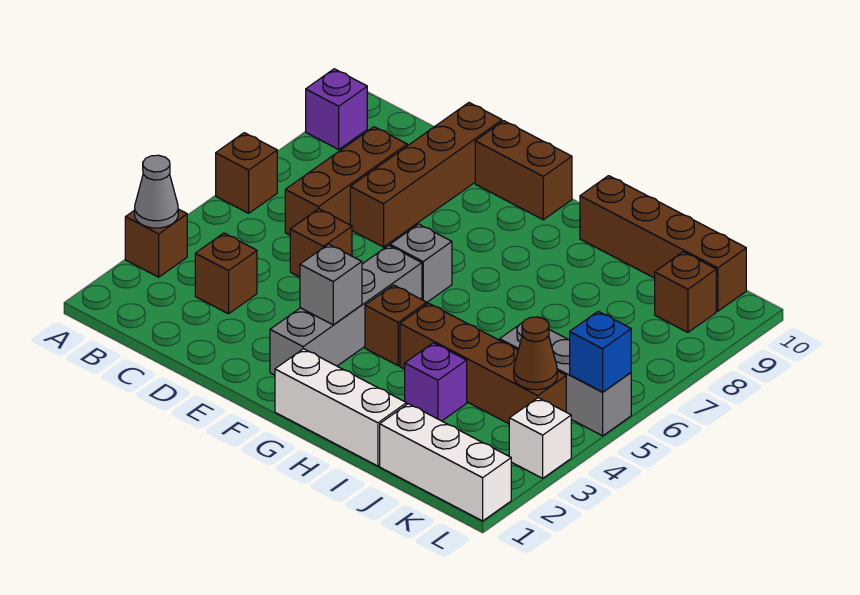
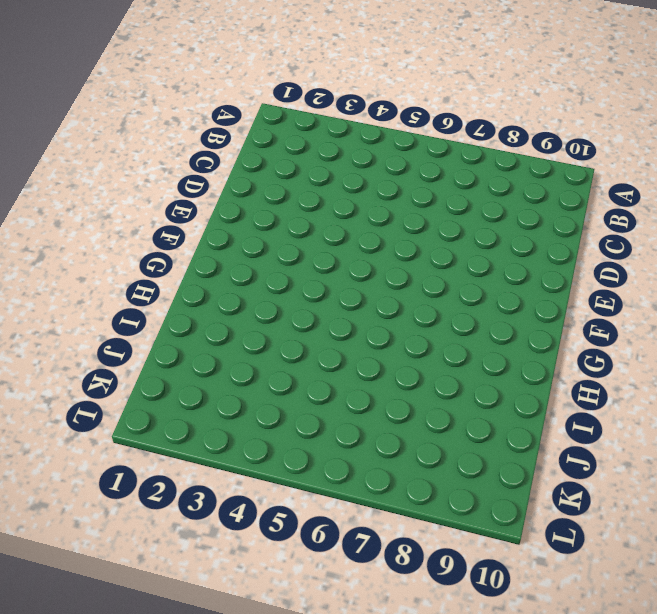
none -> brown brick A3 level 1
none -> brown brick A6 level 1
none -> purple brick A9 level 1

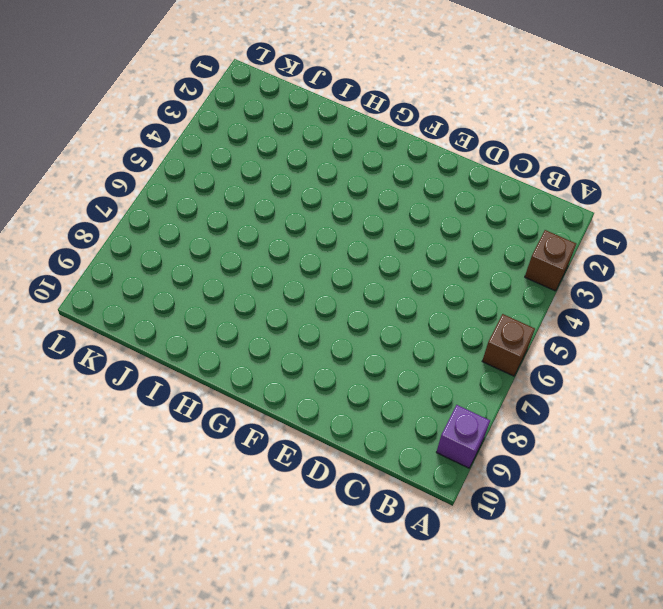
none -> brown brick C3 level 1
none -> brown brick C6:C8 level 1
none -> brown brick D5 level 1

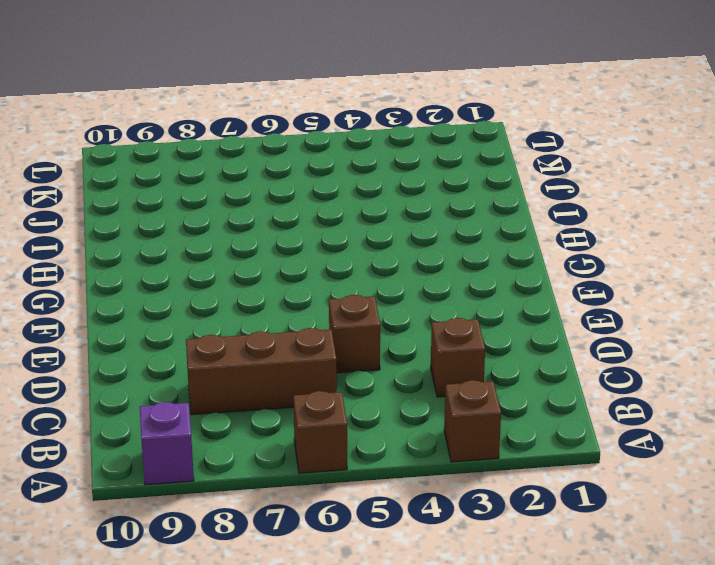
none -> brown brick D7:D10 level 1
none -> brown brick E10:F10 level 1
none -> grey brick F2:F5 level 1

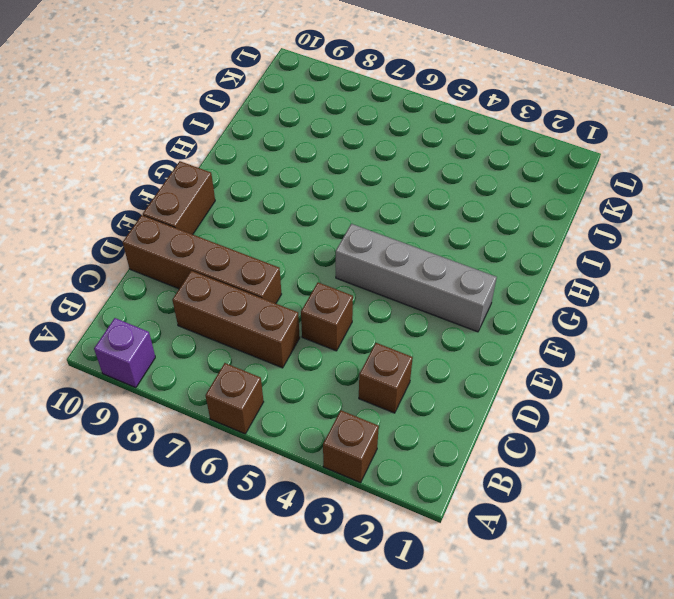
none -> grey brick F6 level 1
none -> white brick G1:I1 level 1
none -> brown brick G4 level 1

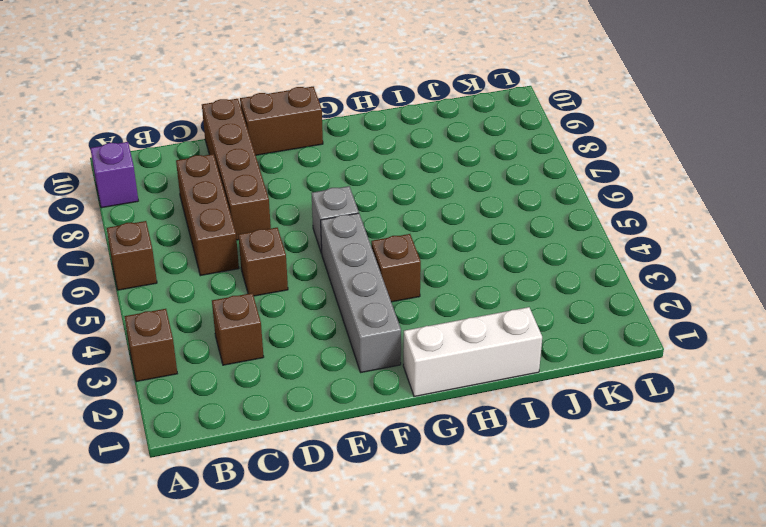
none -> brown brick H4:K4 level 1
none -> brown brick H10:K10 level 1
none -> purple brick I3 level 1

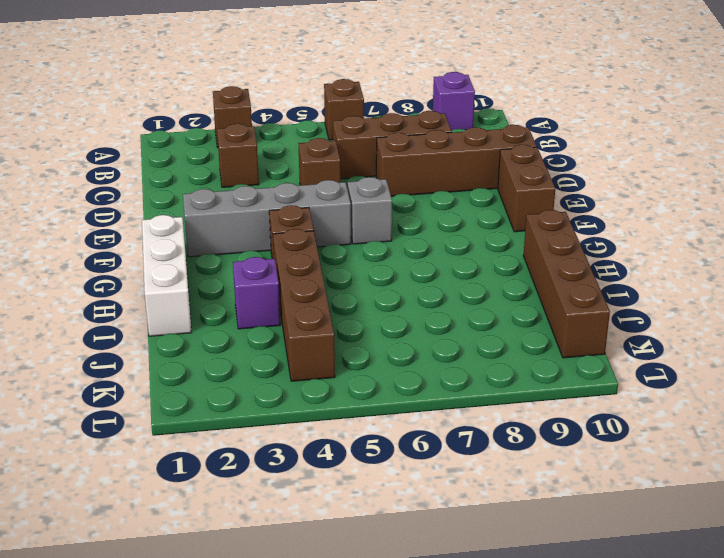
none -> white brick J1:L1 level 1
none -> grey brick J5:L5 level 1
none -> brown brick K9 level 1

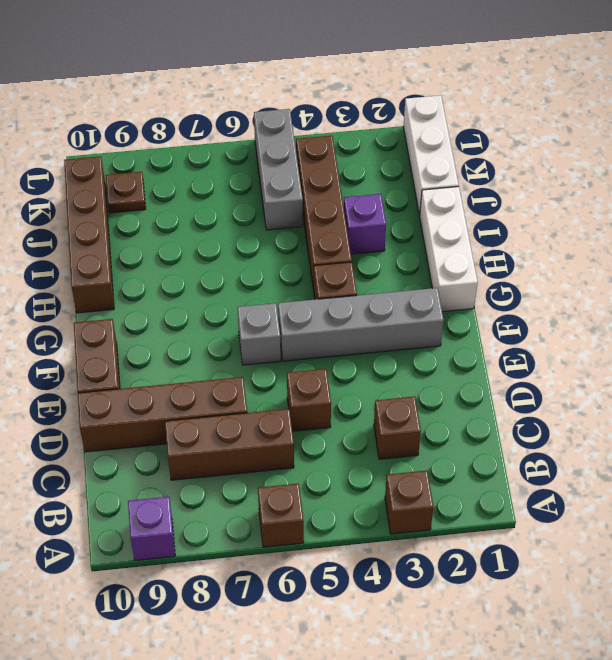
brown plate K9 level 1 -> brown brick K9 level 1
none -> white brick L3 level 1
none -> grey cone A3 level 2
none -> grey brick F3 level 2

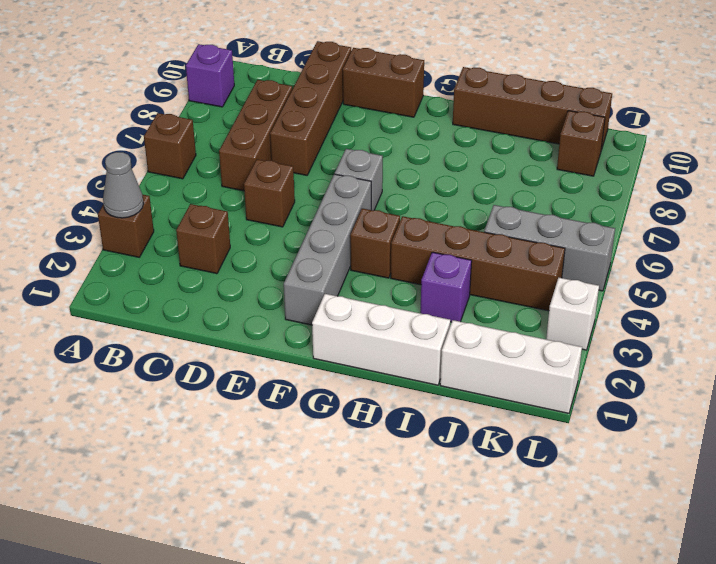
none -> grey brick F3 level 2
none -> brown cone K4 level 2
none -> blue brick L5 level 2

